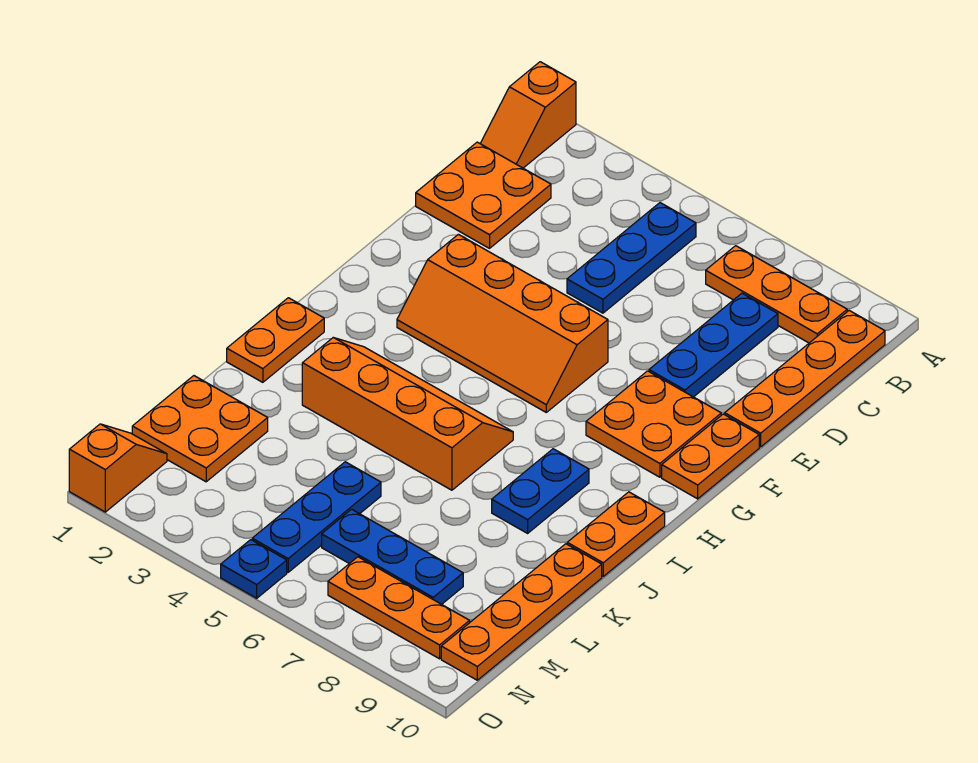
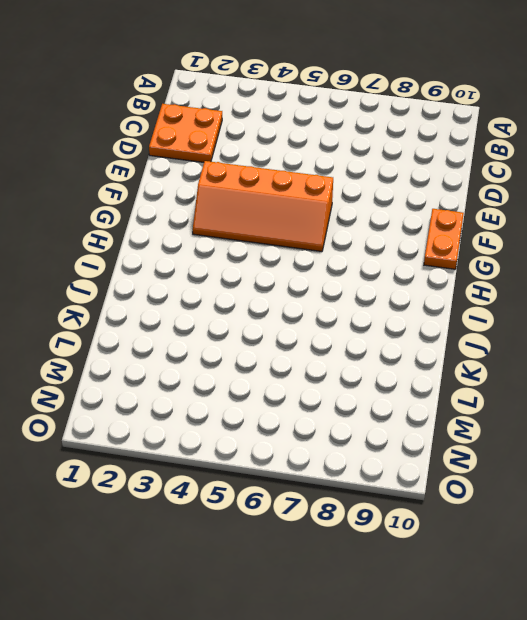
none -> orange slope A1:B1 level 1 top A
none -> blue plate B5:D5 level 1
none -> orange plate B7:B9 level 1

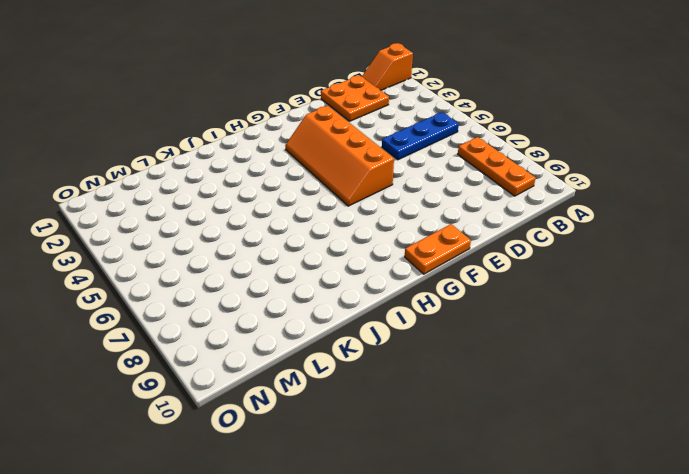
none -> orange plate B10:E10 level 1
none -> blue plate C8:E8 level 1
none -> orange plate F8:G9 level 1

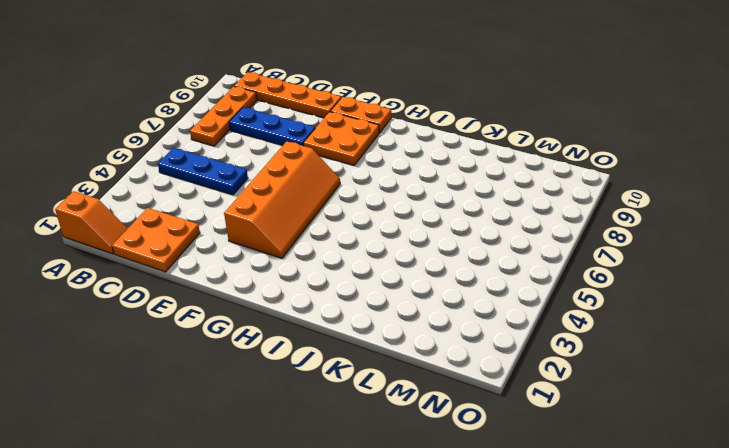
none -> orange plate I1:J1 level 1
none -> orange slope I3:J6 level 1 top J
none -> blue plate I8:J8 level 1

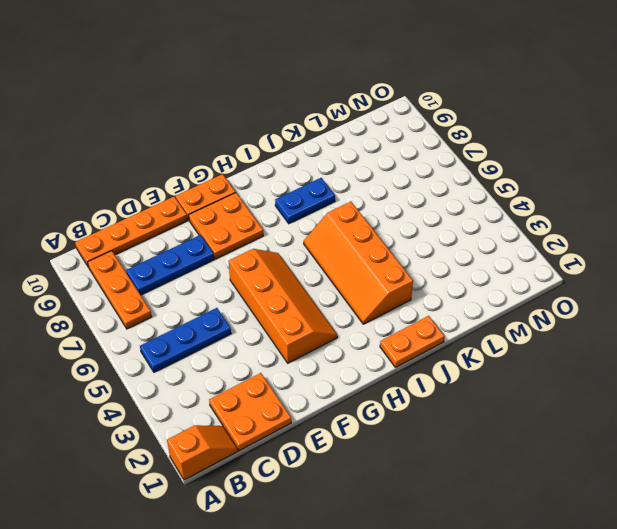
none -> orange plate I10:J10 level 1
none -> orange plate K10:N10 level 1
none -> orange plate L1:M2 level 1

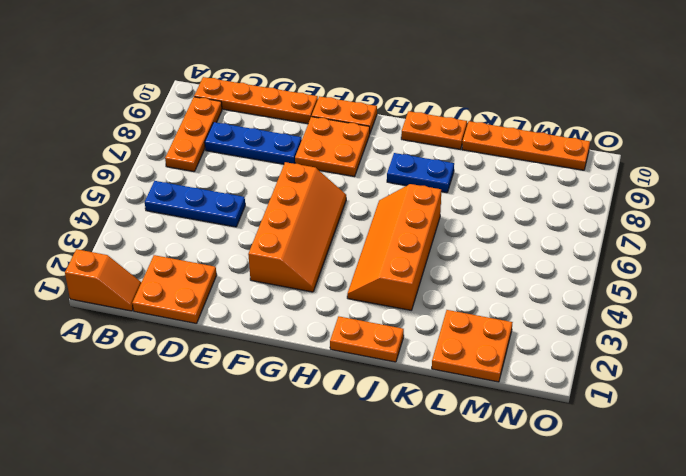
none -> blue plate L5:N5 level 1
none -> blue plate M6:M8 level 1
none -> orange slope N1:O1 level 1 top O

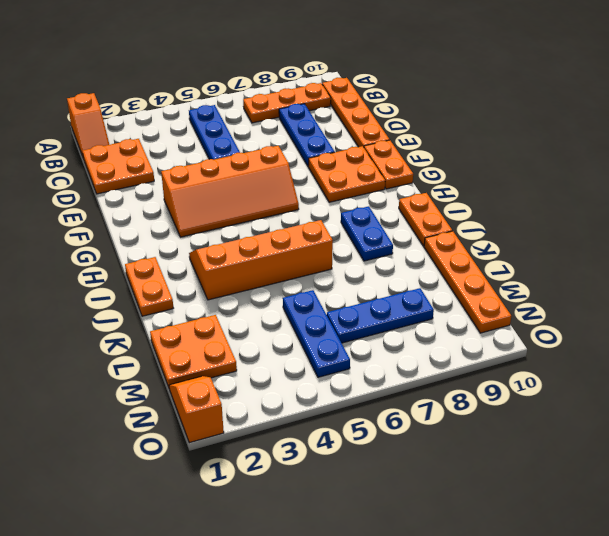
none -> orange plate N7:N9 level 1
none -> blue plate O5 level 1

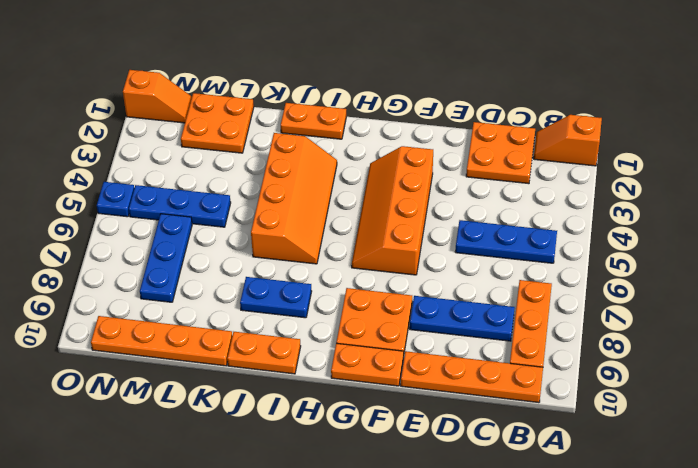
none -> orange plate N7:N9 level 1

